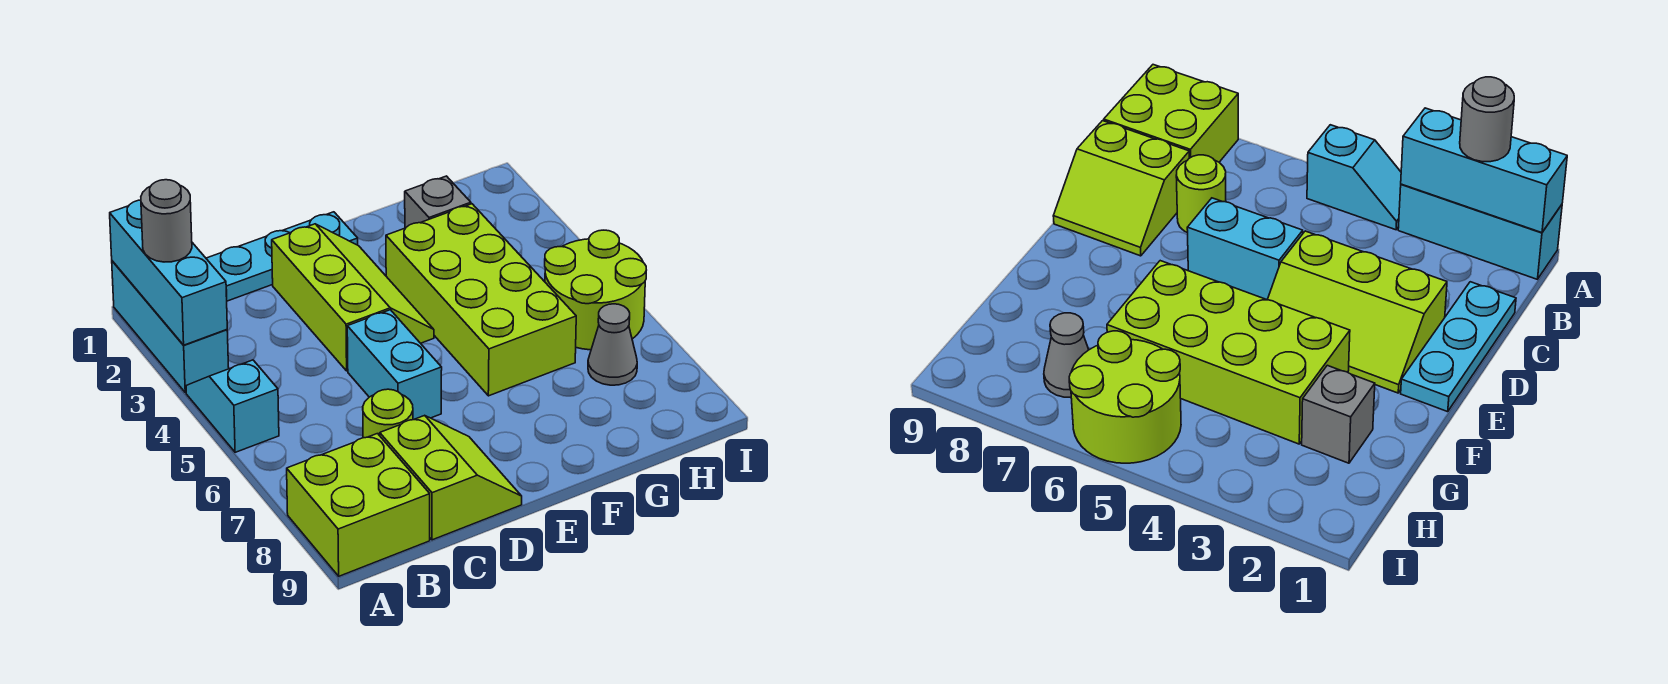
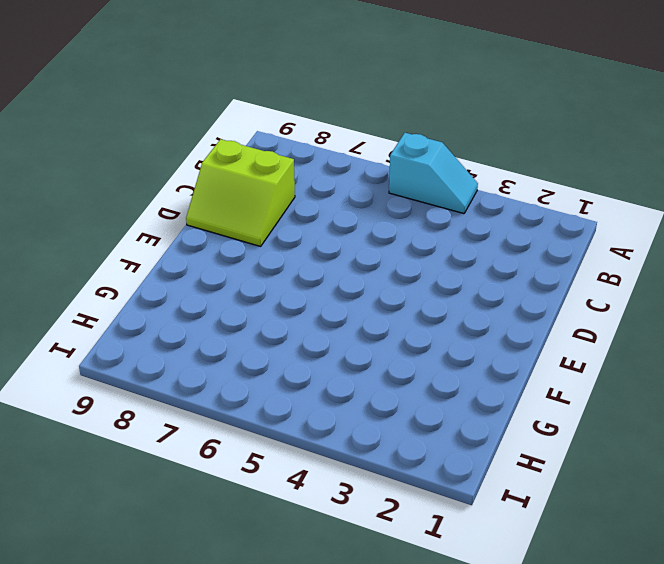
none -> cyan brick A1:A3 level 1
none -> lime brick A8:B9 level 1
none -> cyan plate C1:E1 level 1

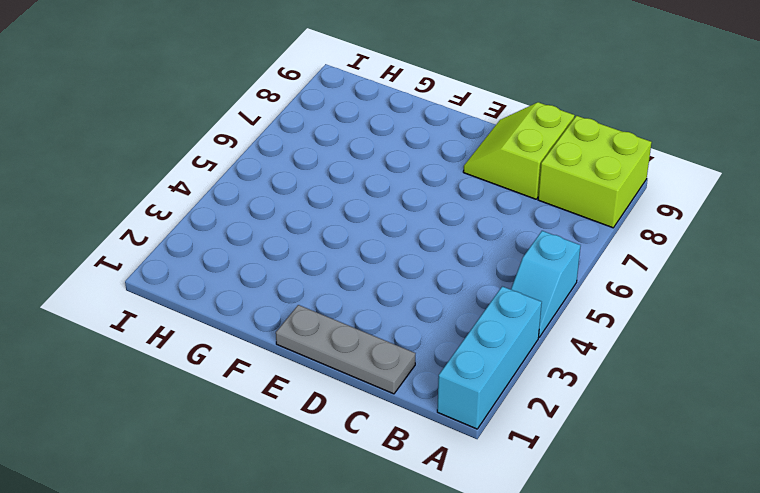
grey plate C1:E1 level 1 -> cyan plate C1:E1 level 1
none -> lime round brick C7 level 1
none -> lime slope D2:E4 level 1 top D
none -> cyan brick D5:D6 level 1

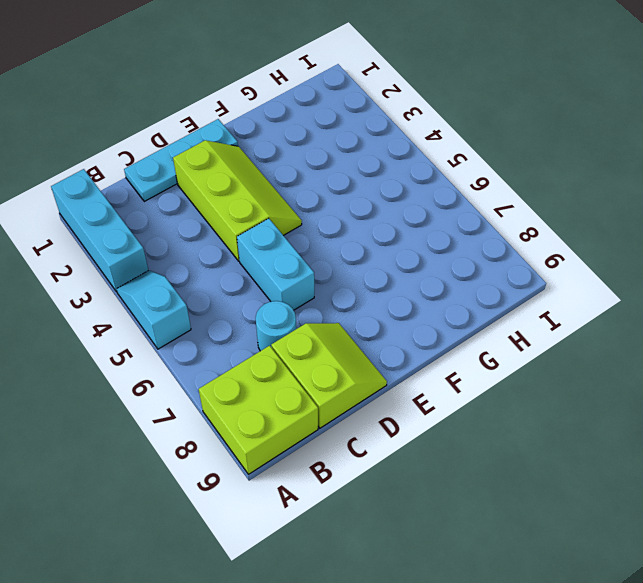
cyan round brick C7 level 1 -> lime round brick C7 level 1
none -> lime brick F3:G6 level 1
none -> grey brick G2 level 1
none -> lime round brick H5:I6 level 1

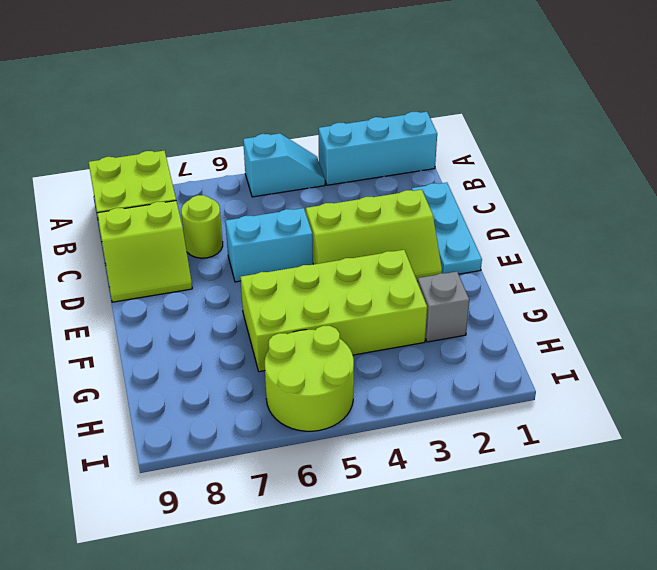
none -> grey cone H7 level 1
none -> cyan brick A1:A3 level 2
none -> grey round brick A2 level 3

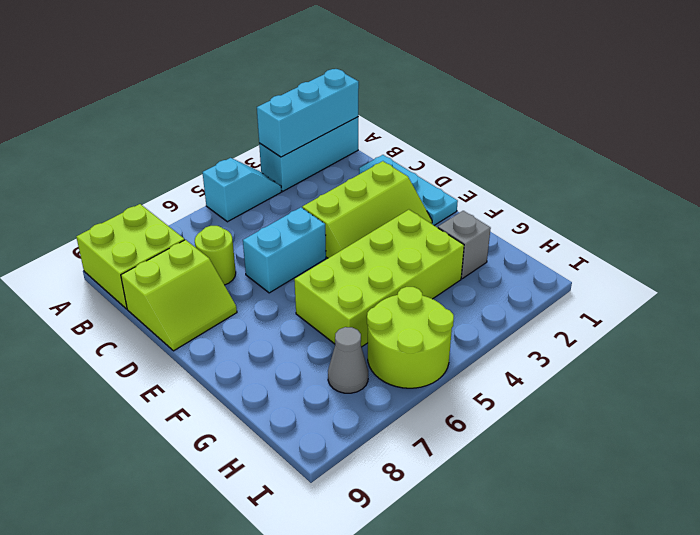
none -> grey round brick A2 level 3

